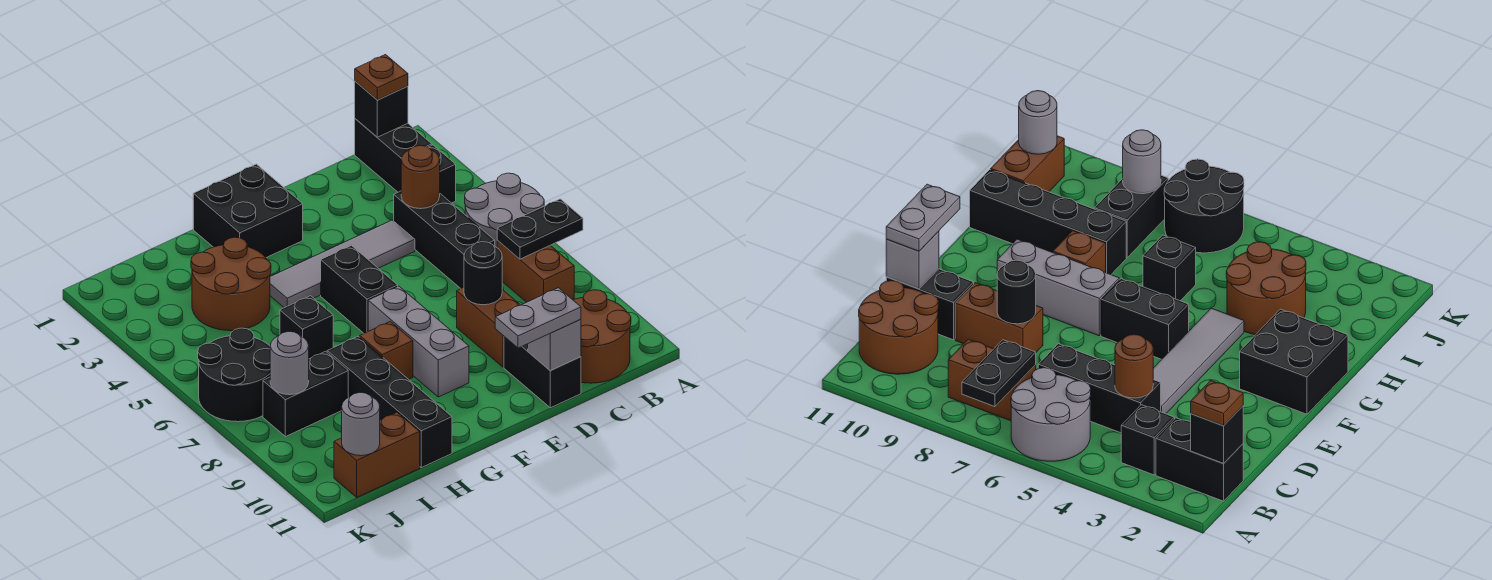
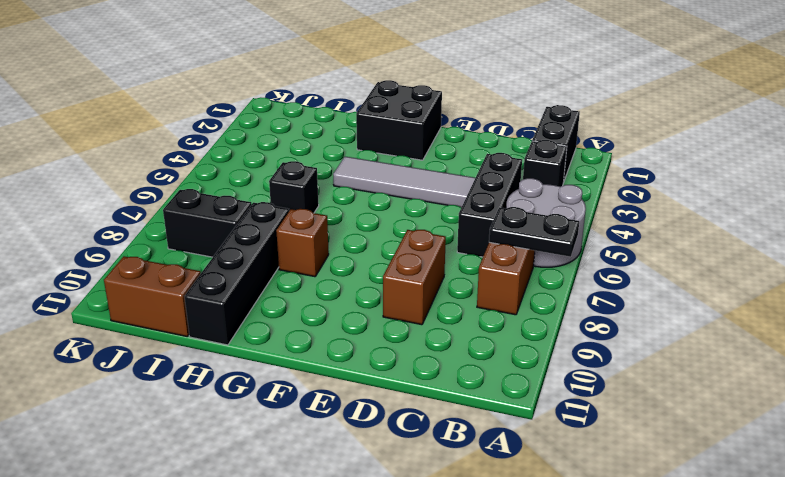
none -> brown round brick B10:C11 level 1
none -> black brick D10:D11 level 1
none -> black brick F5:F6 level 1

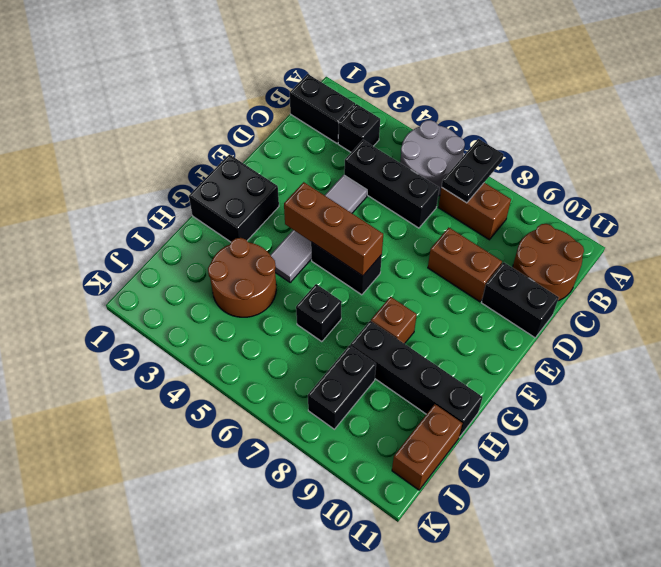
brown brick F4:F6 level 2 -> none
none -> grey brick F7:F9 level 1
none -> black round brick J6:K7 level 1
none -> black brick B1 level 2

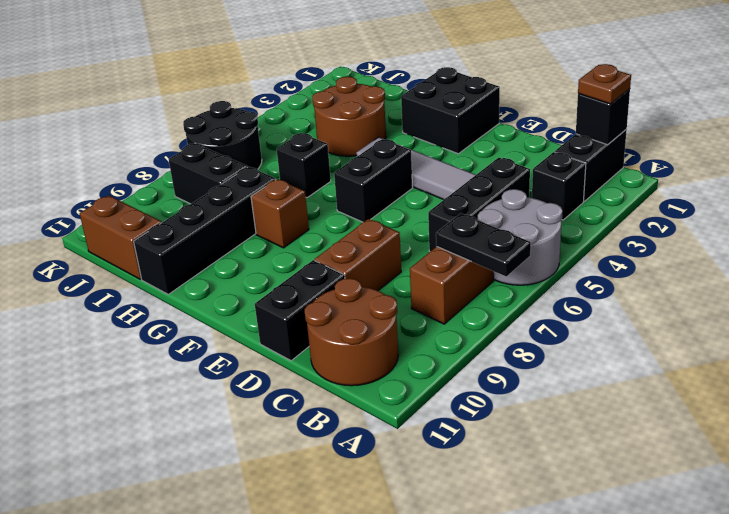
none -> grey brick F7:F9 level 1
none -> brown round brick C4 level 2
none -> black round brick D8 level 2

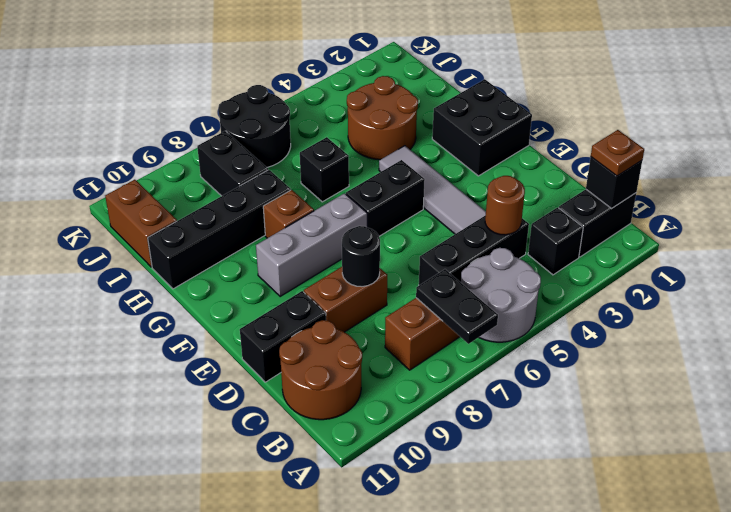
none -> grey brick D11 level 2
none -> grey round brick J8 level 2
none -> grey round brick J11 level 2

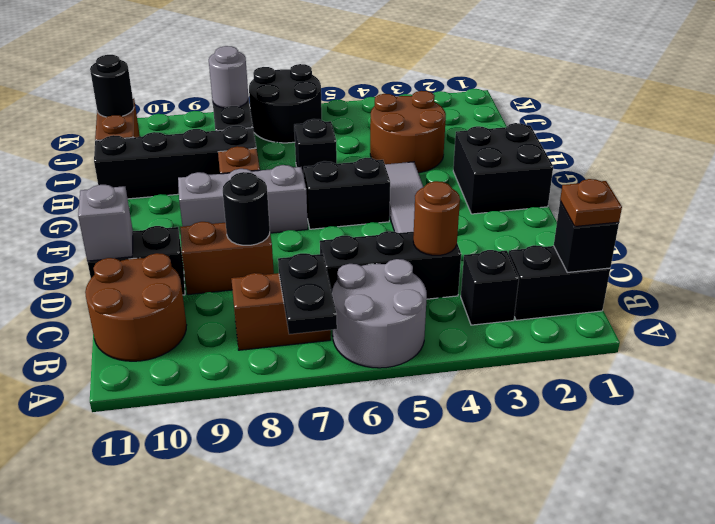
black round brick J11 level 2 -> grey round brick J11 level 2
none -> grey plate D11:E11 level 3

